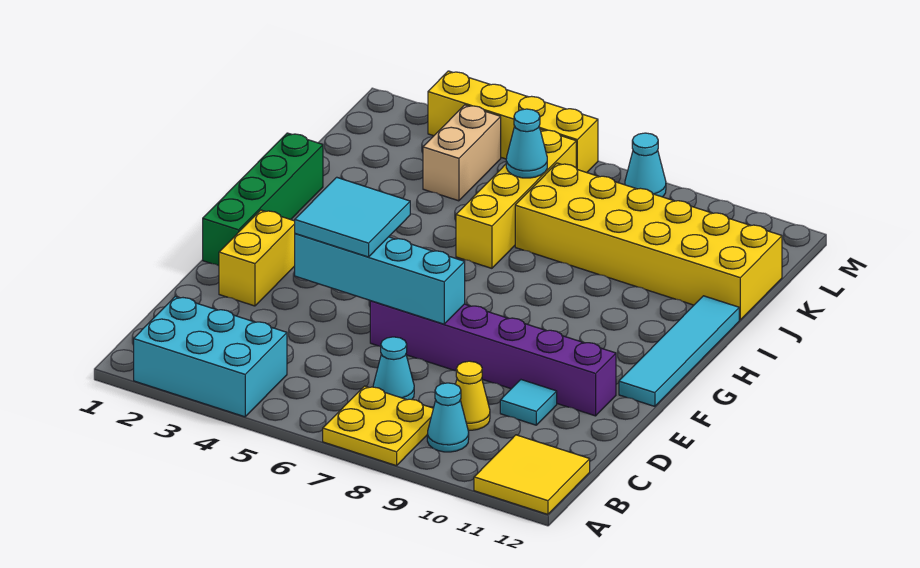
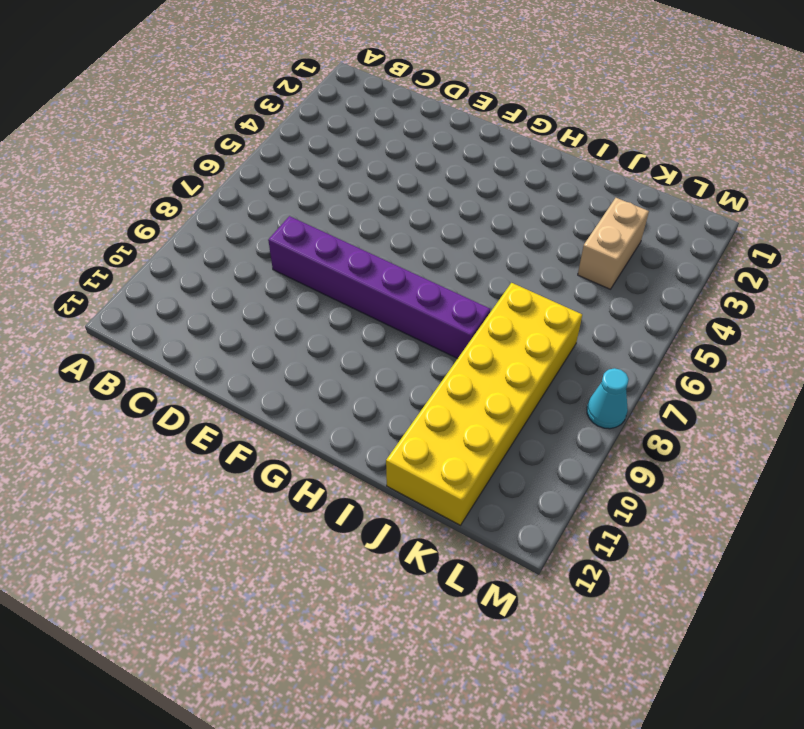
purple brick D8:I8 level 1 -> purple brick E6:E11 level 1
tan brick K3:K4 level 1 -> tan brick K4:L4 level 1
none -> cyan brick A2:B4 level 1
none -> yellow plate A7:B8 level 1
none -> yellow tile A11:B12 level 1

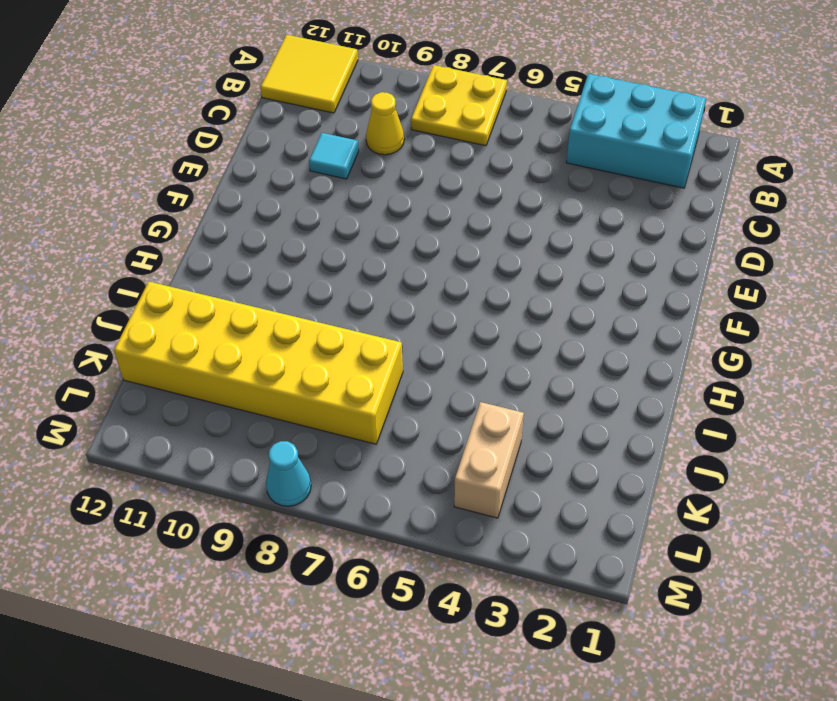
none -> cyan cone B9 level 1
none -> cyan cone C7 level 1
none -> yellow brick E2:F2 level 1

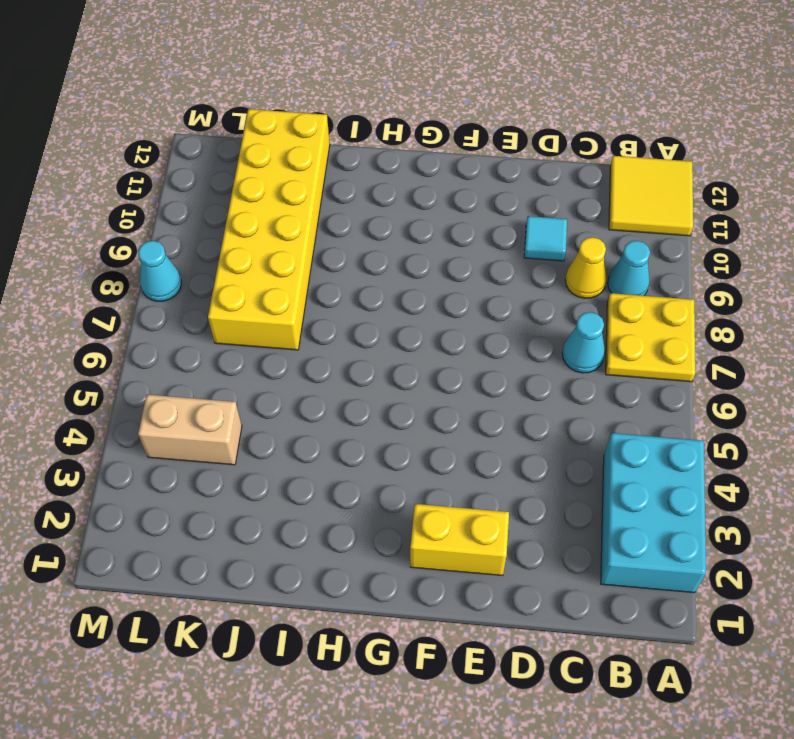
none -> purple brick E6:E11 level 1
none -> green brick F1:I1 level 1
none -> cyan tile F12:I12 level 1

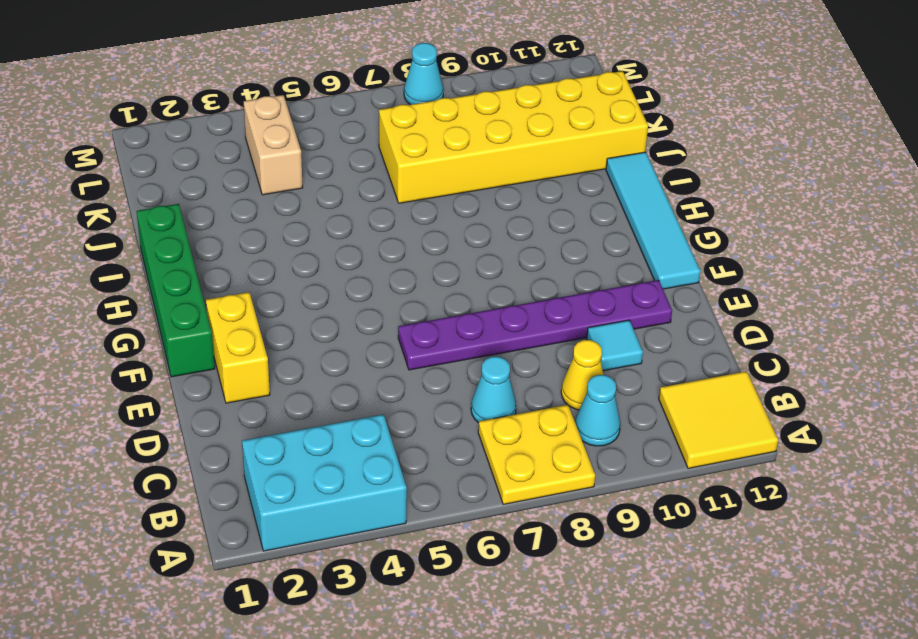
purple plate E6:E11 level 1 -> purple brick E6:E11 level 1
none -> yellow brick I6:L6 level 1
none -> yellow brick M3:M6 level 1
none -> cyan brick E4:E7 level 2

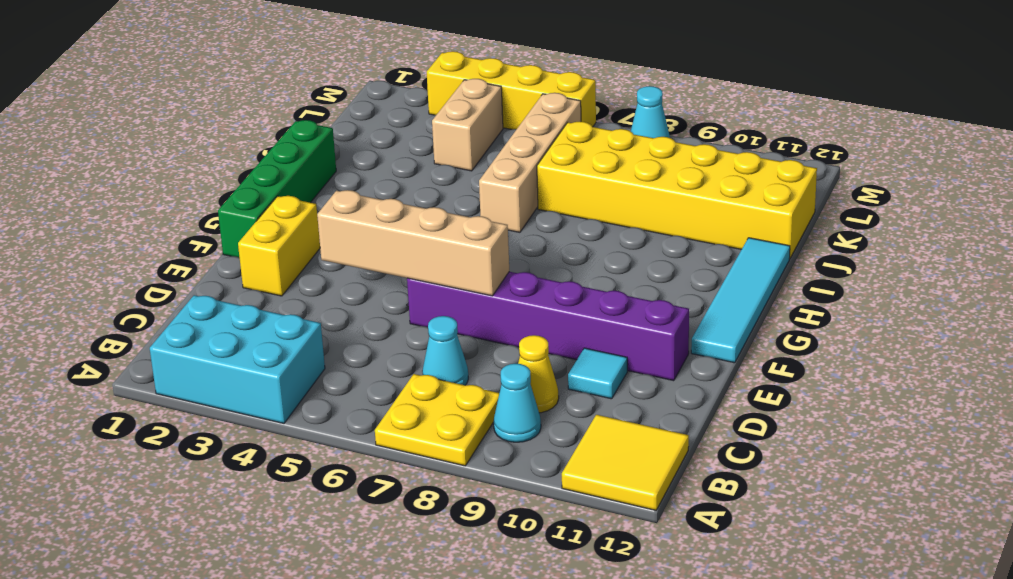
tan brick E4:E7 level 2 -> cyan brick E4:E7 level 2
tan brick I6:L6 level 1 -> yellow brick I6:L6 level 1
none -> cyan cone K6 level 2
none -> cyan tile E4:F5 level 3

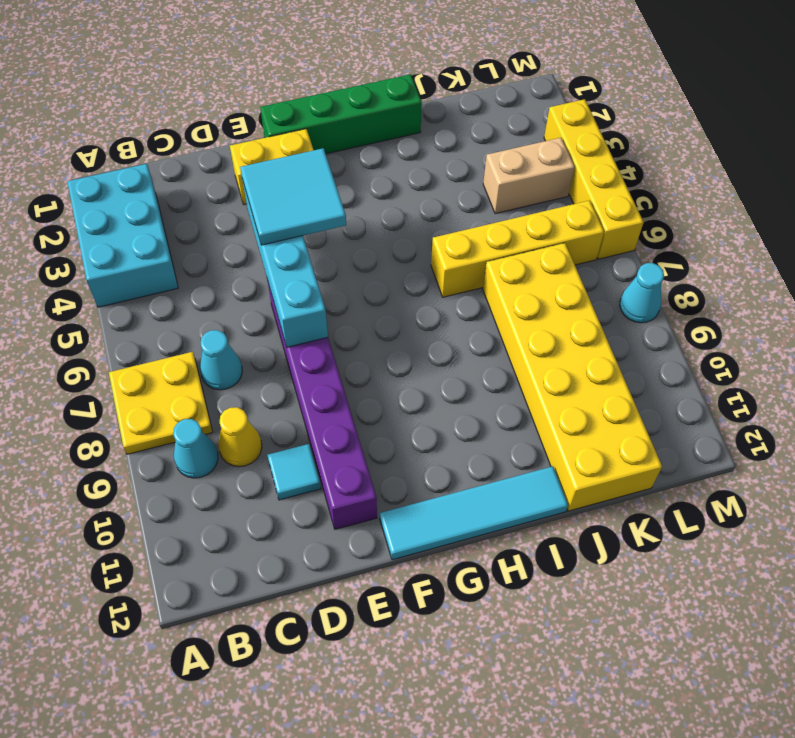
none -> yellow tile A11:B12 level 1
none -> cyan cone K6 level 2

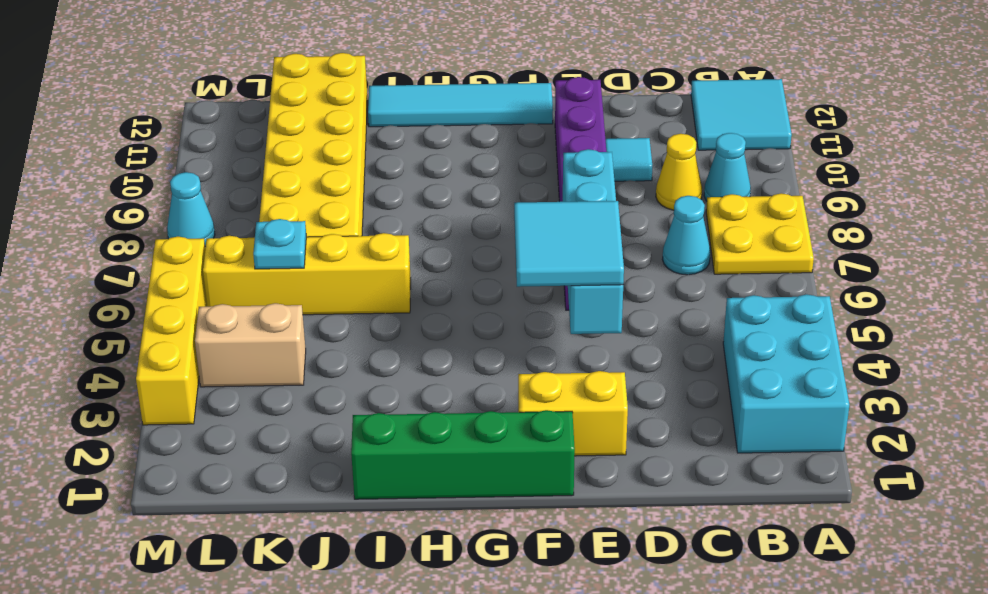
cyan tile A11:B12 level 1 -> yellow tile A11:B12 level 1
cyan plate K6 level 2 -> cyan cone K6 level 2

